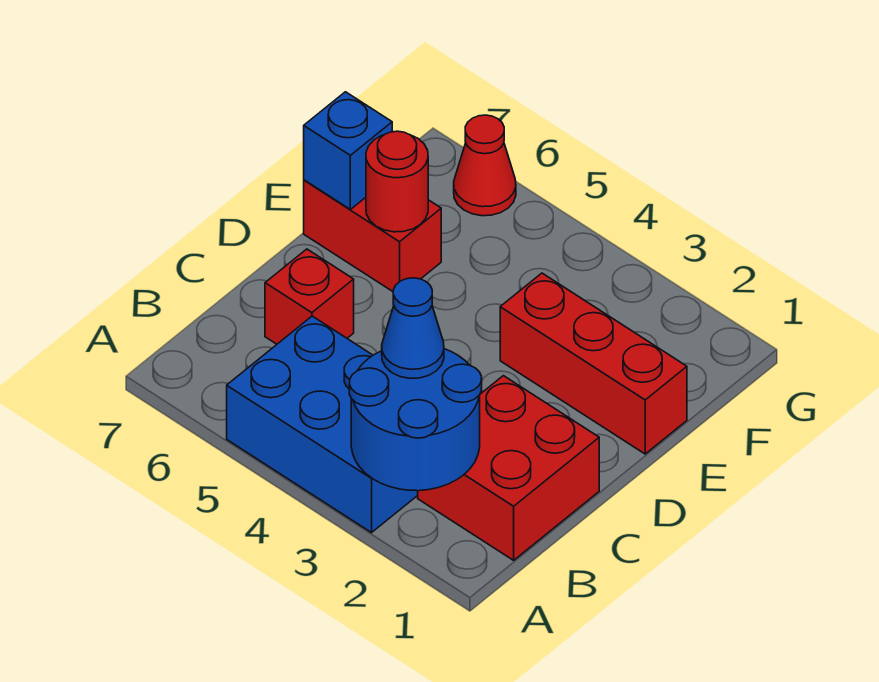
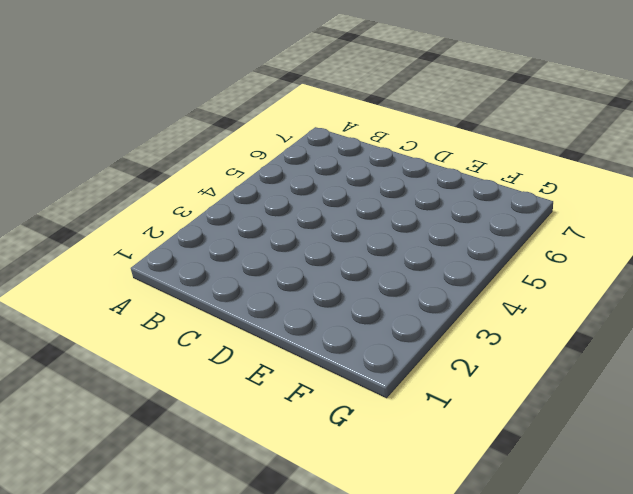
none -> blue brick A3:B5 level 1
none -> red brick B1:C2 level 1

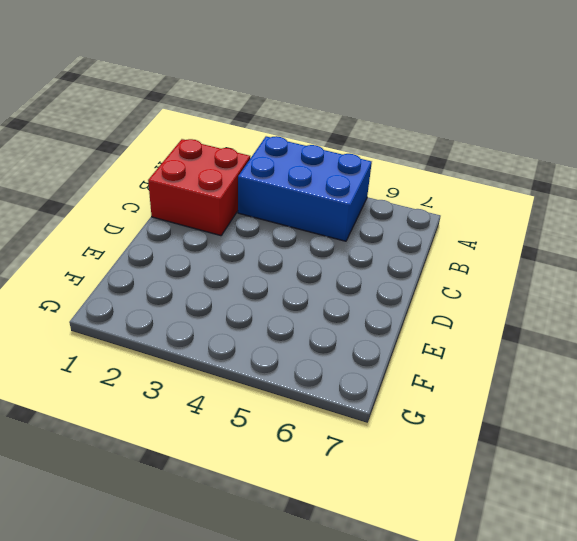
none -> red brick C6 level 1
none -> red brick E1:E3 level 1

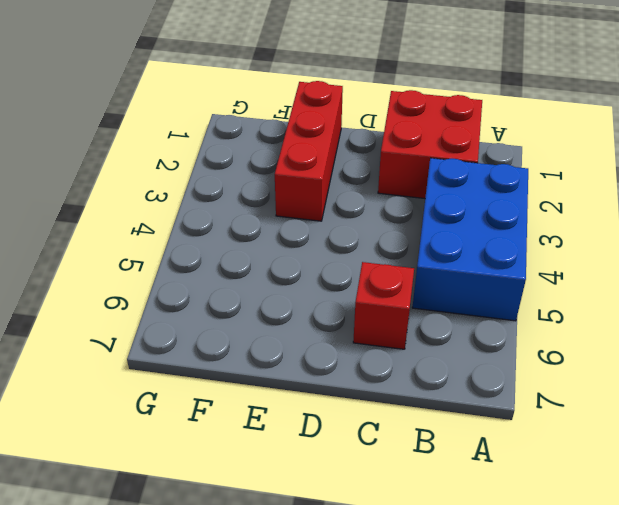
none -> red brick E6:E7 level 1
none -> red cone G6 level 1

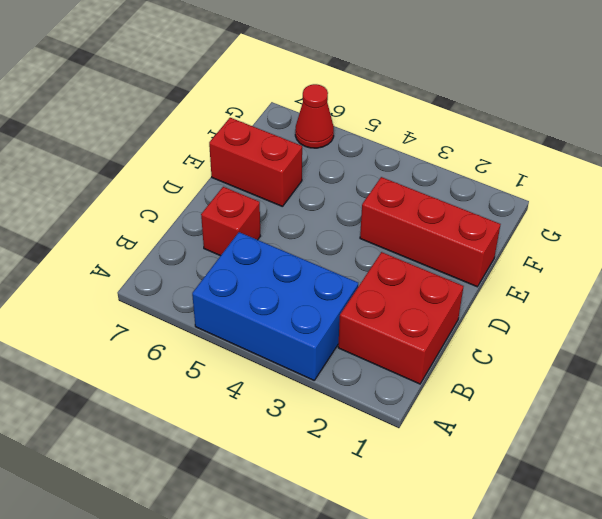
none -> blue round brick A2:B3 level 2
none -> red round brick E6 level 2

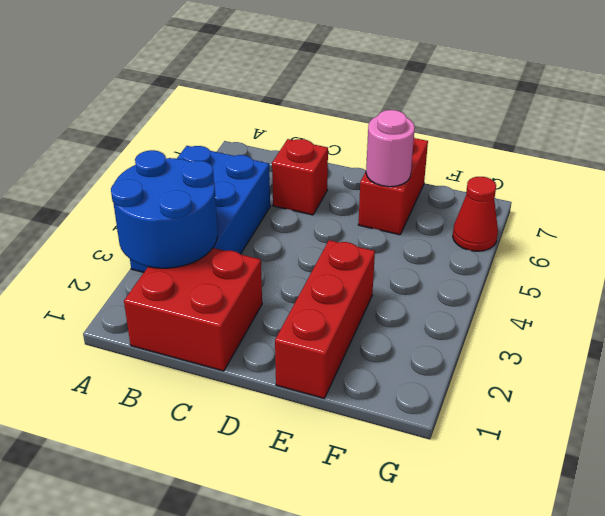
pink round brick E6 level 2 -> red round brick E6 level 2
none -> blue brick E7 level 2
none -> blue cone B3 level 3

